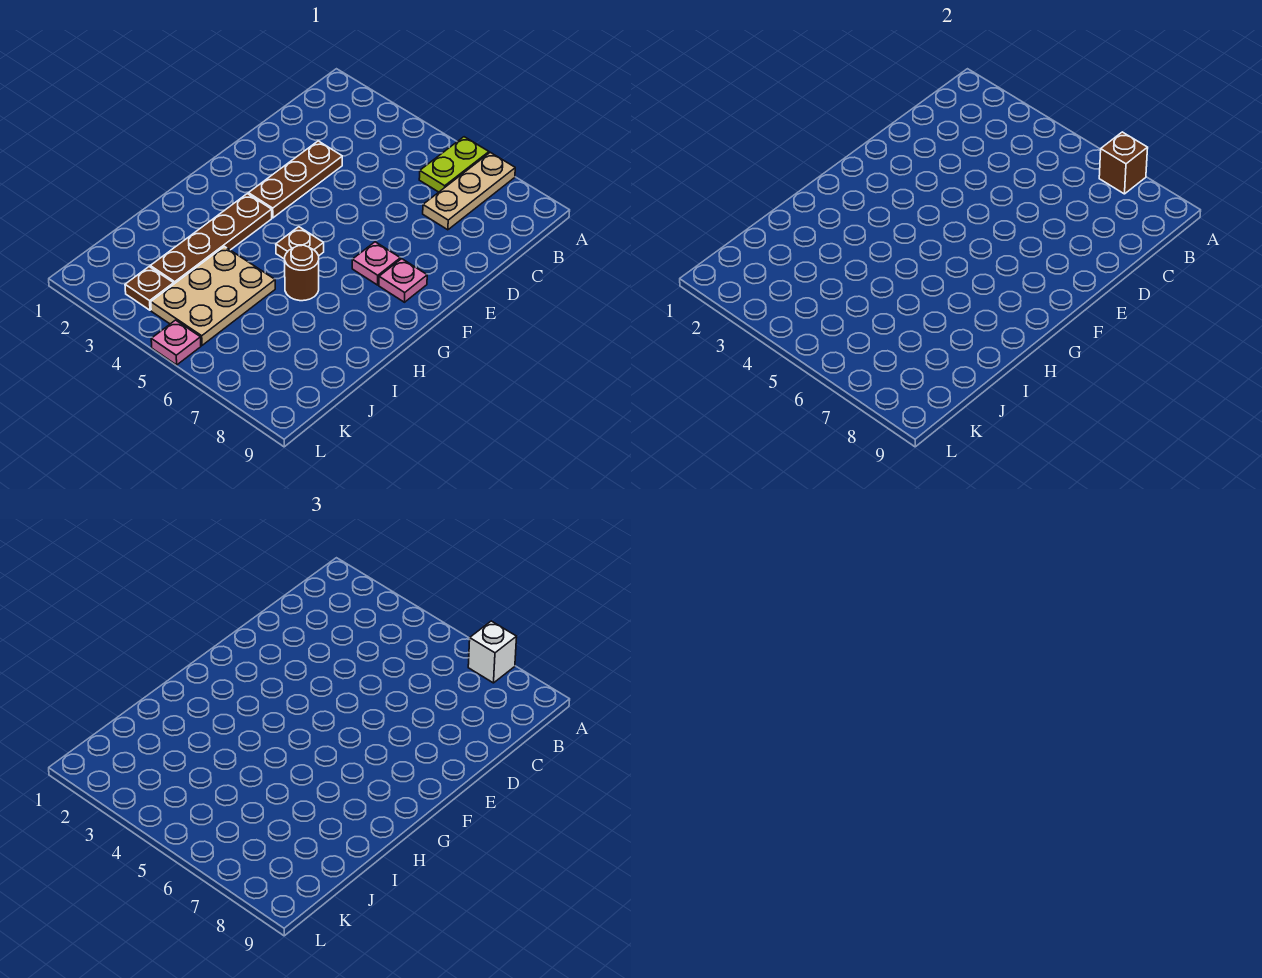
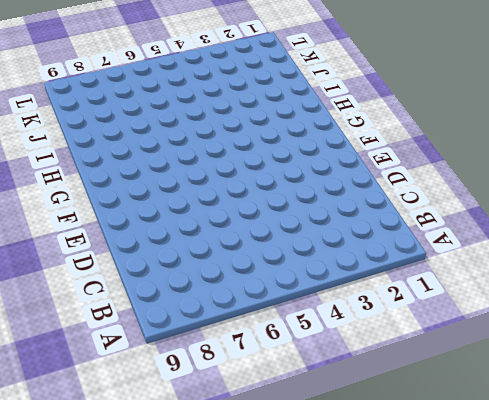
none -> lime plate A6:B6 level 1
none -> tan plate A7:C7 level 1
none -> brown plate D3:F3 level 1

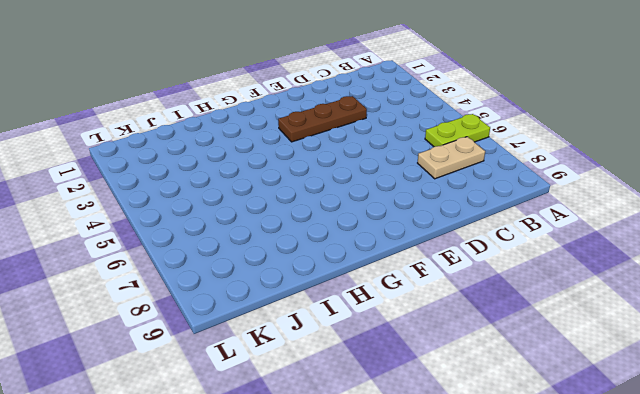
tan plate B7:C7 level 1 -> tan plate A7:C7 level 1
none -> pink plate F7 level 1
none -> pink plate F8 level 1
none -> brown plate G3:J3 level 1

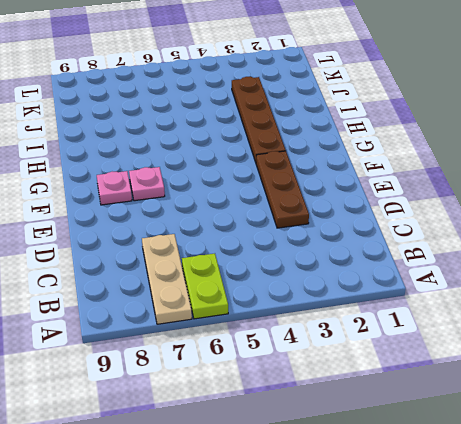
none -> brown plate G5 level 1
none -> brown round brick H6 level 1
none -> tan plate I4:K5 level 1

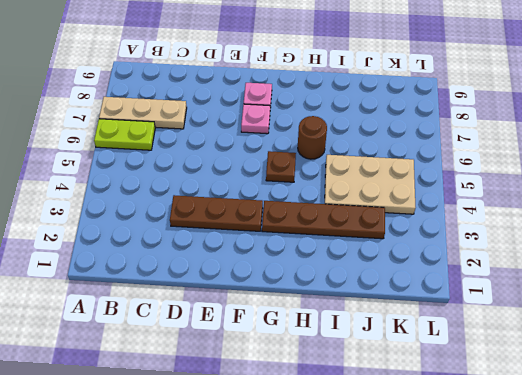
none -> brown plate K3 level 1
none -> pink plate L5 level 1
none -> brown brick A7 level 2

